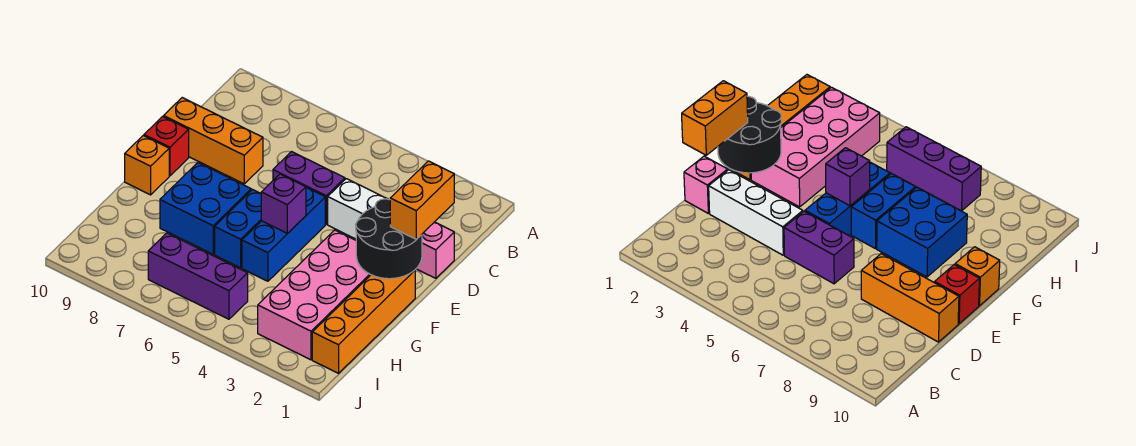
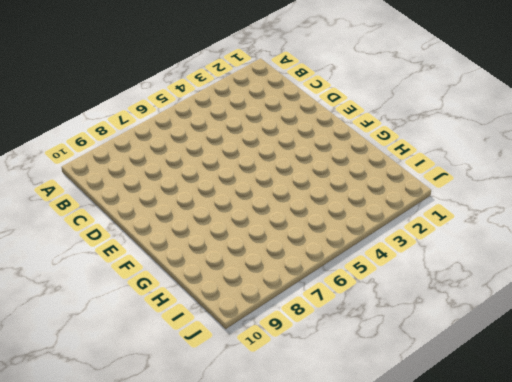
none -> pink brick D1 level 1
none -> white brick D2:D4 level 1
none -> purple brick D5:D6 level 1

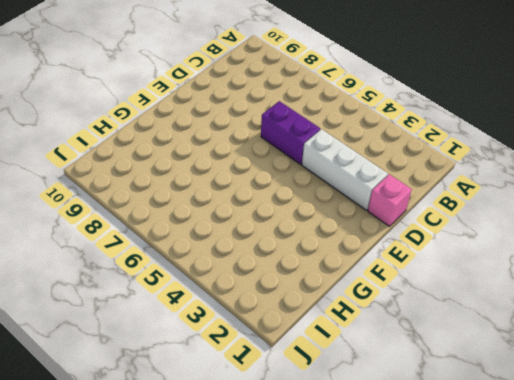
none -> orange brick D8:D10 level 1
none -> blue brick E5:G5 level 1
none -> red brick E10 level 1

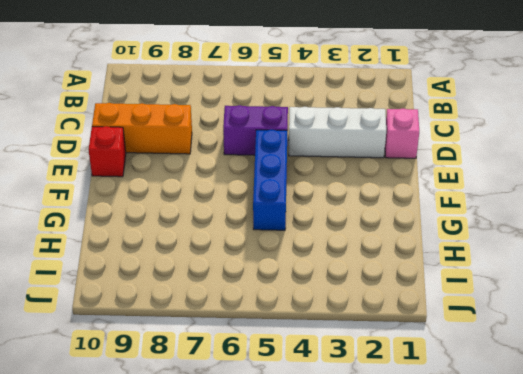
none -> orange brick F1:I1 level 1
none -> pink brick F2:I3 level 1
none -> blue brick F6:G6 level 1

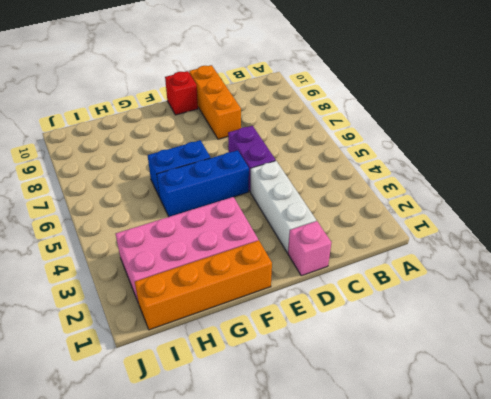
none -> blue brick F7:G8 level 1
none -> orange brick F10 level 1
none -> purple brick I5:I7 level 1

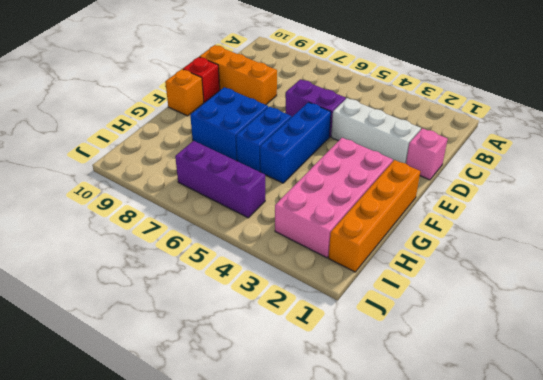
none -> black round brick E1:F2 level 2
none -> purple brick F5 level 2
none -> orange brick D1:E1 level 3

